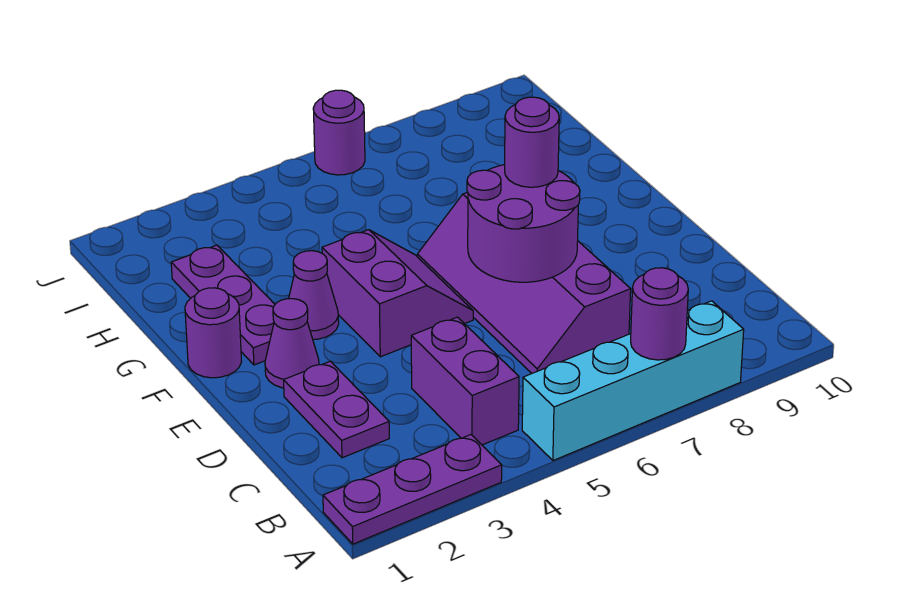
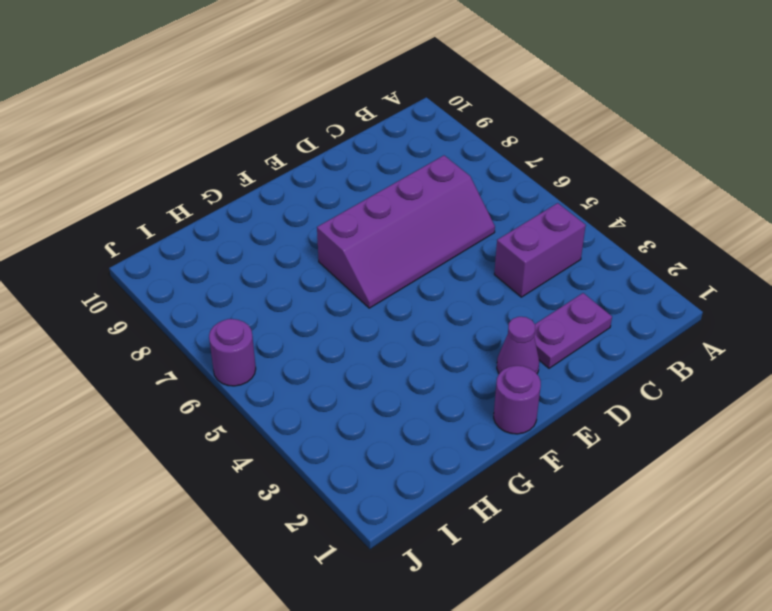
none -> purple plate A1:A3 level 1
none -> cyan brick A5:A8 level 1
none -> purple slope E4:F5 level 1 top 4

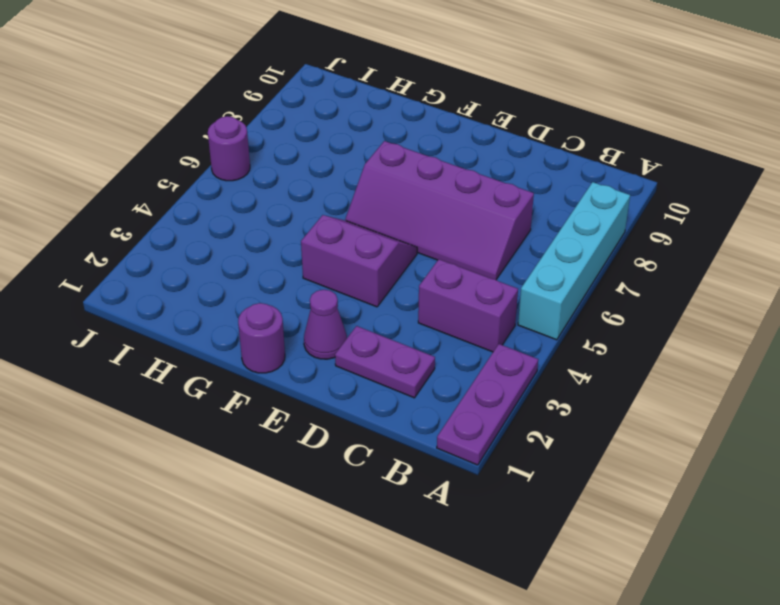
none -> purple plate F2:H2 level 1
none -> purple cone F3 level 1
none -> purple round brick A7 level 2

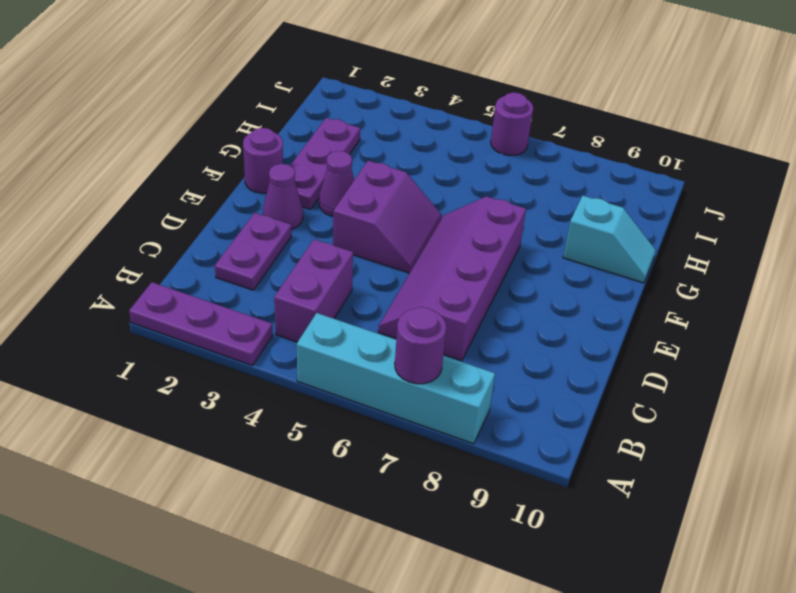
cyan slope G9:G10 level 1 top 9 -> none
none -> purple round brick D6:E7 level 2
none -> purple round brick E7 level 3

